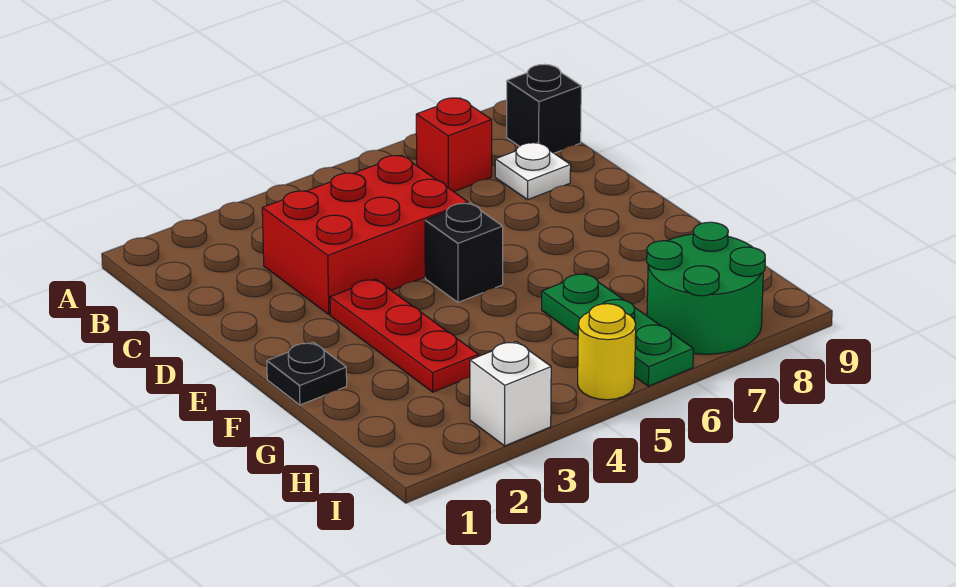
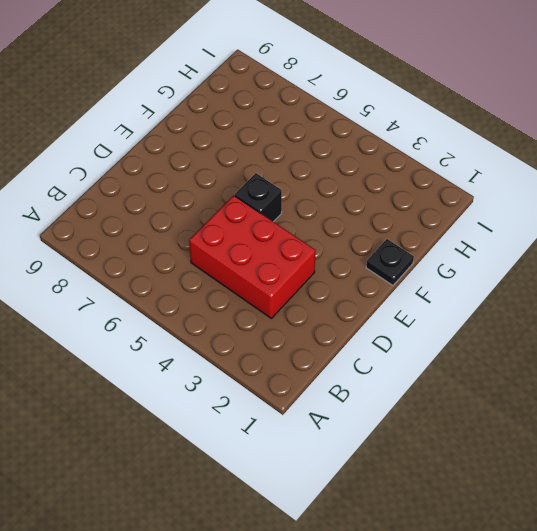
none -> red brick B7 level 1
none -> black brick B9 level 1

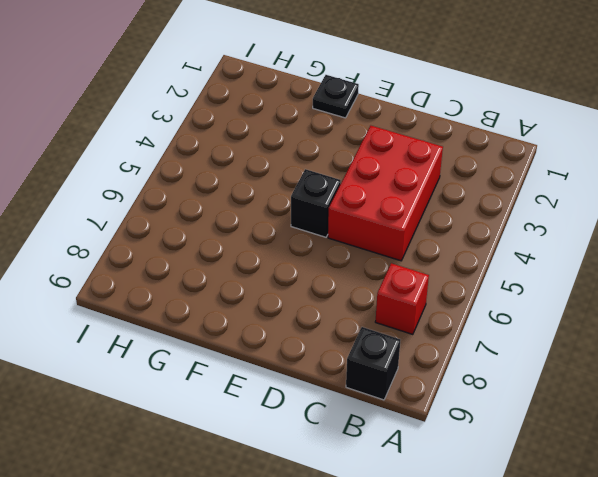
none -> white plate C8 level 1
none -> red plate E3:G3 level 1

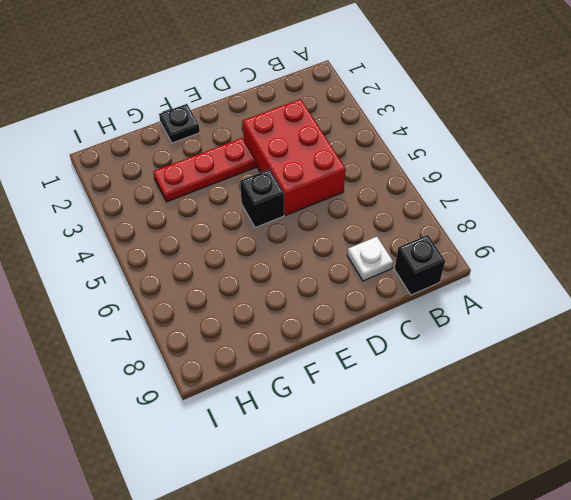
none -> red brick B7 level 1
none -> green plate G6:I6 level 1

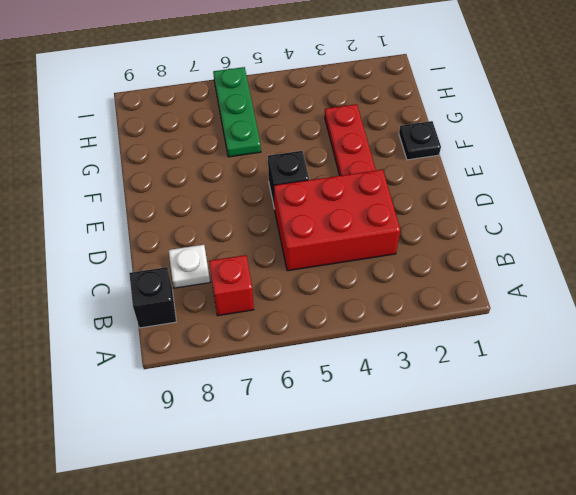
none -> green round brick H7:I8 level 1
none -> white brick I3 level 1

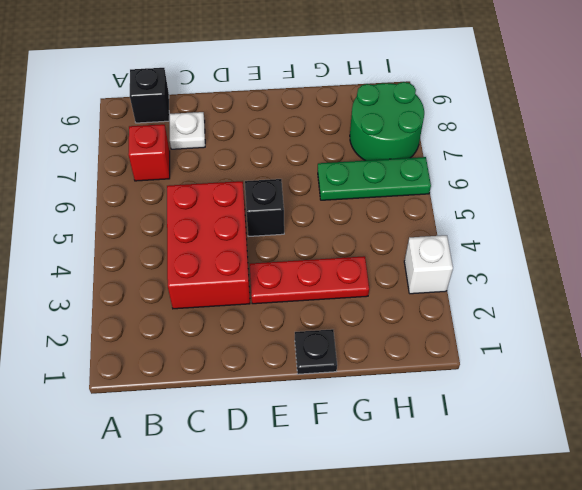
none -> yellow round brick I5 level 1

